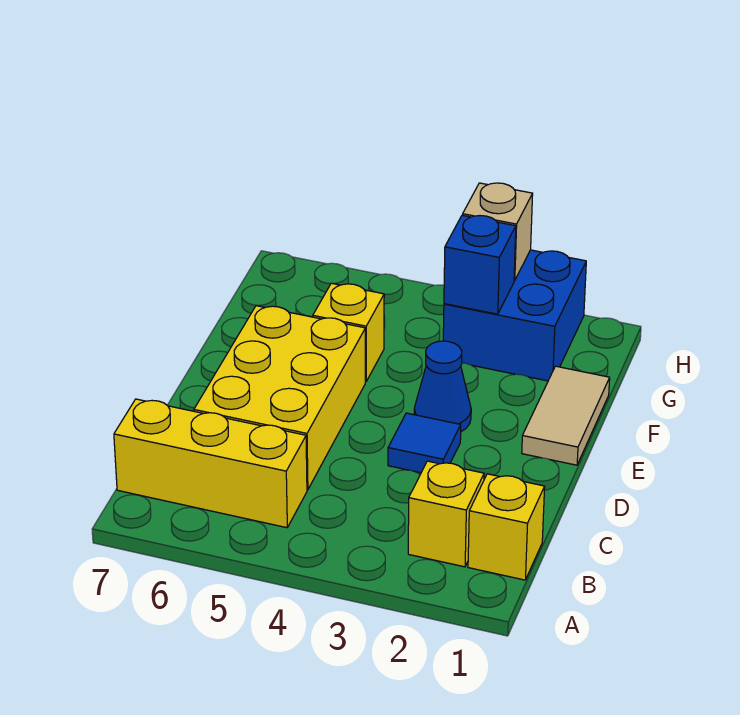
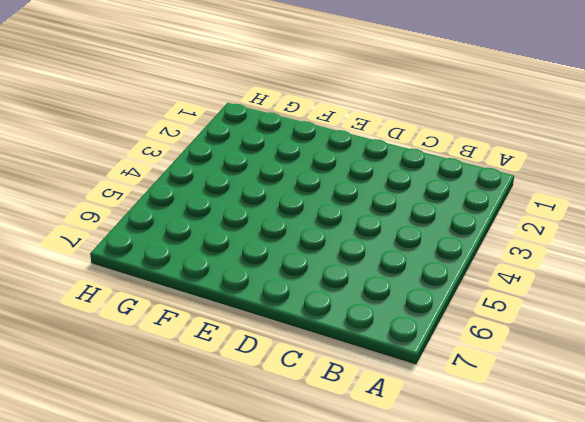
none -> yellow brick B1 level 1
none -> yellow brick B2 level 1

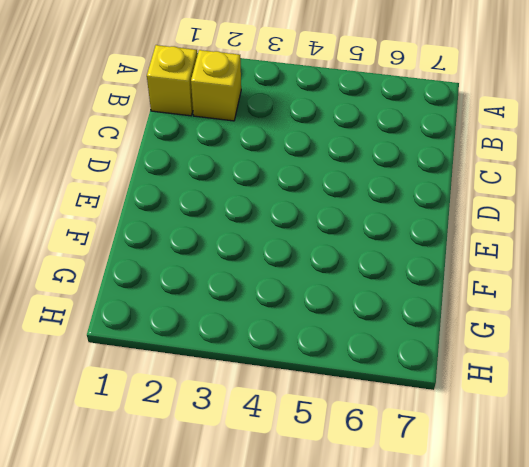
none -> yellow brick B5:B7 level 1
none -> yellow brick C5:E6 level 1

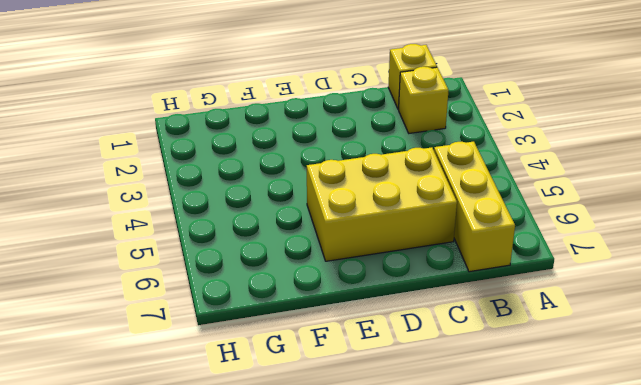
none -> blue tile D3 level 1
none -> tan tile E1:F1 level 1

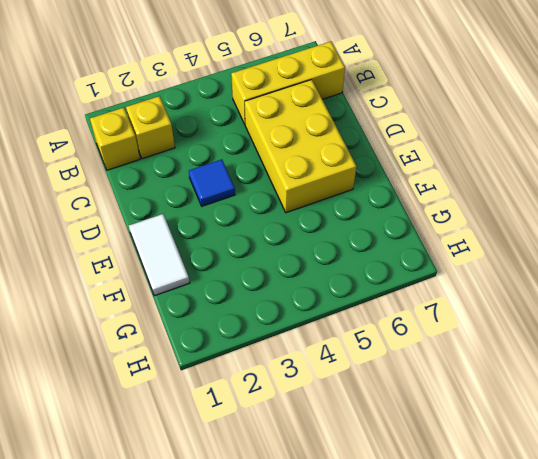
white tile E1:F1 level 1 -> tan tile E1:F1 level 1
none -> blue cone E3 level 1
none -> yellow brick F5 level 1

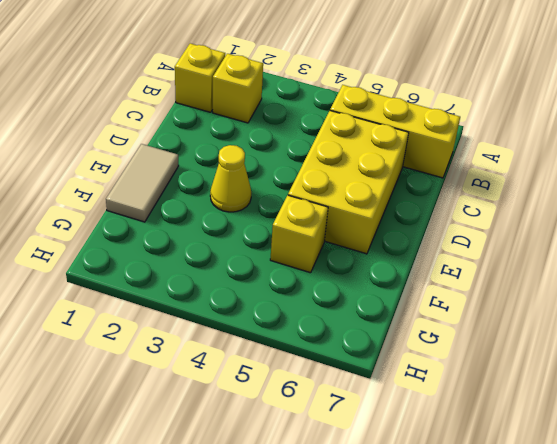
yellow cone E3 level 1 -> blue cone E3 level 1
none -> blue tile D3 level 1
none -> blue brick G2:H3 level 1

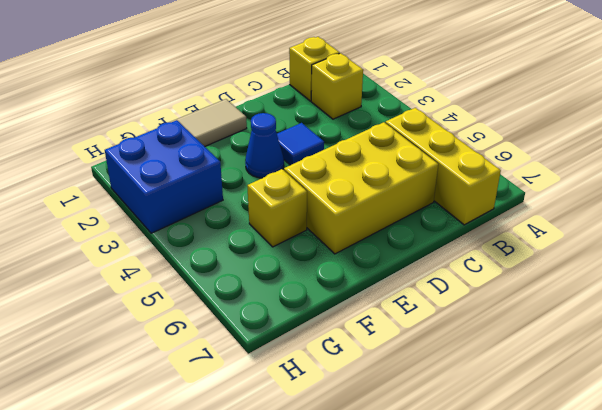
none -> blue brick G3 level 2
none -> tan brick H3 level 2

